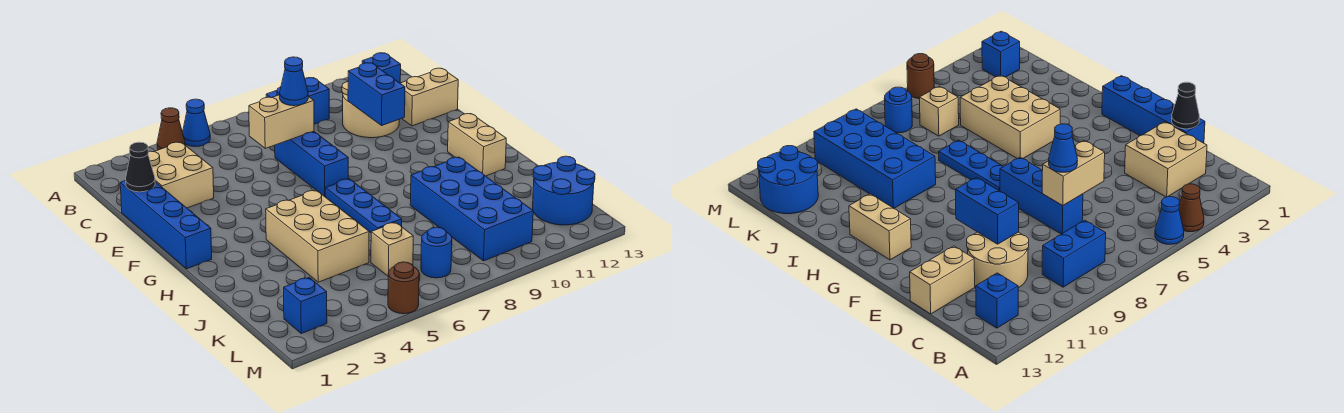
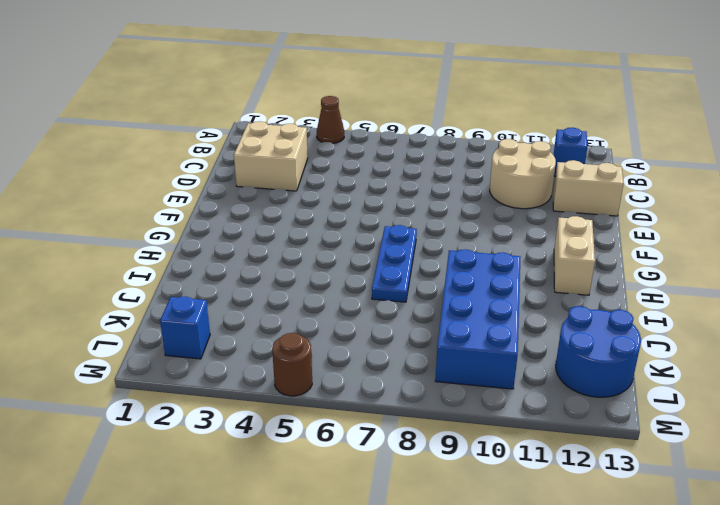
none -> blue cone A5 level 1
none -> blue brick B8:B9 level 1
none -> blue brick D1:G1 level 1

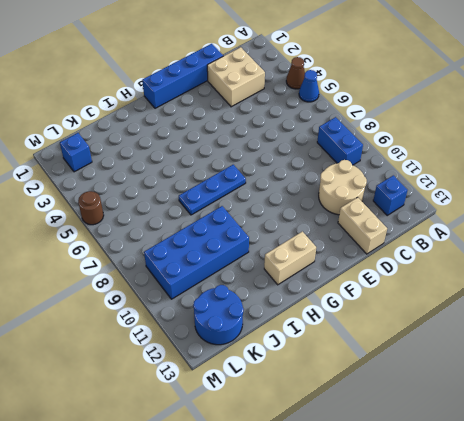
none -> blue brick D7:F7 level 1
none -> tan brick H4:J5 level 1
none -> tan brick K6 level 1

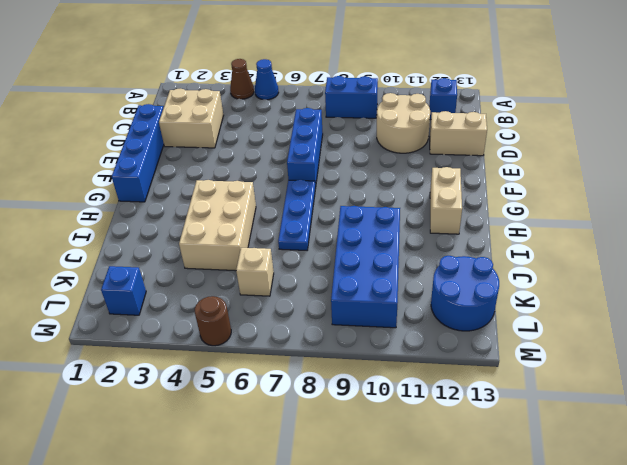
none -> blue round brick L7 level 1
none -> black cone D1 level 2
none -> tan brick D6:D7 level 2

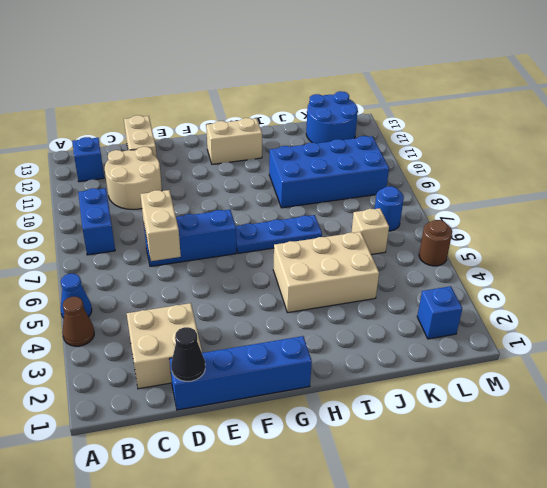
none -> blue brick D10:E10 level 2
none -> blue cone D7 level 3

